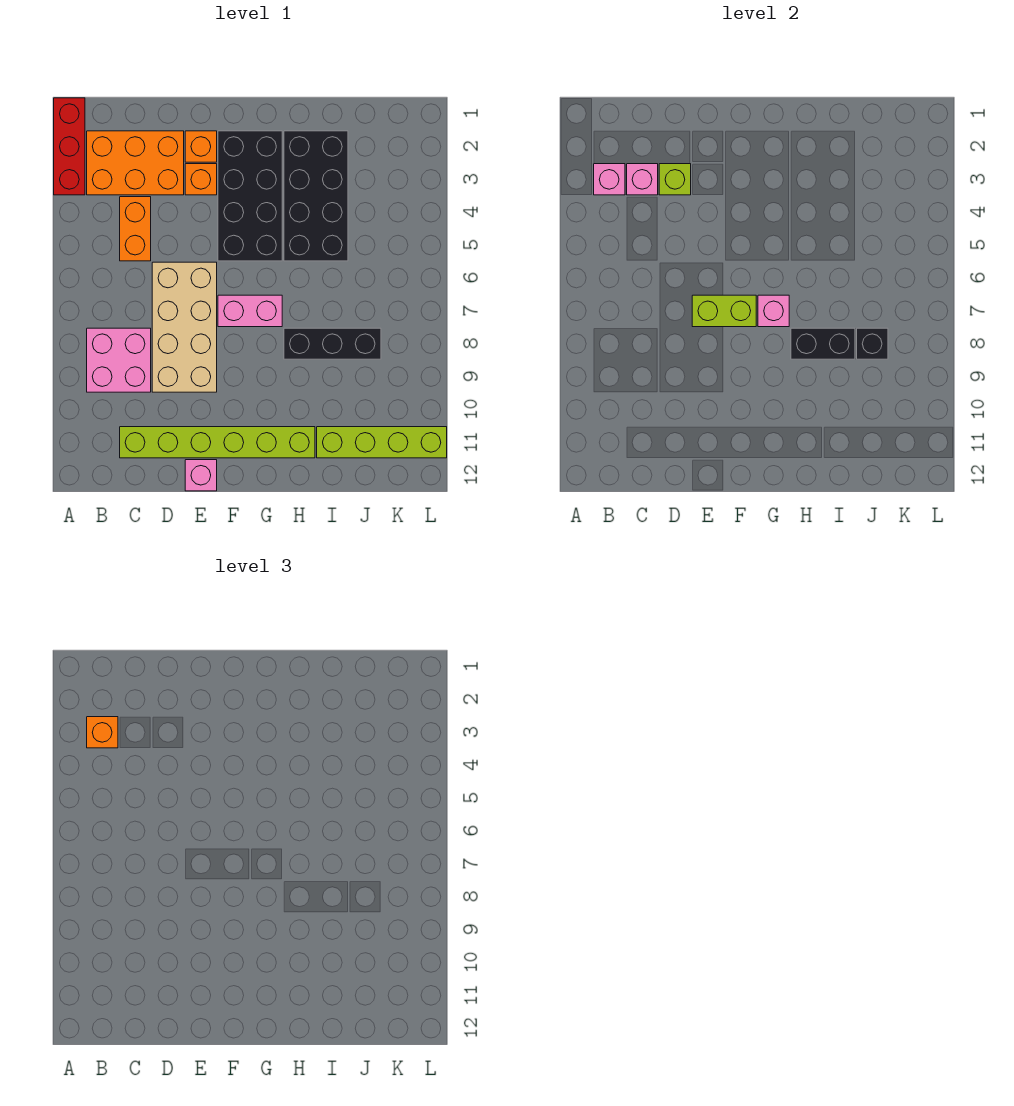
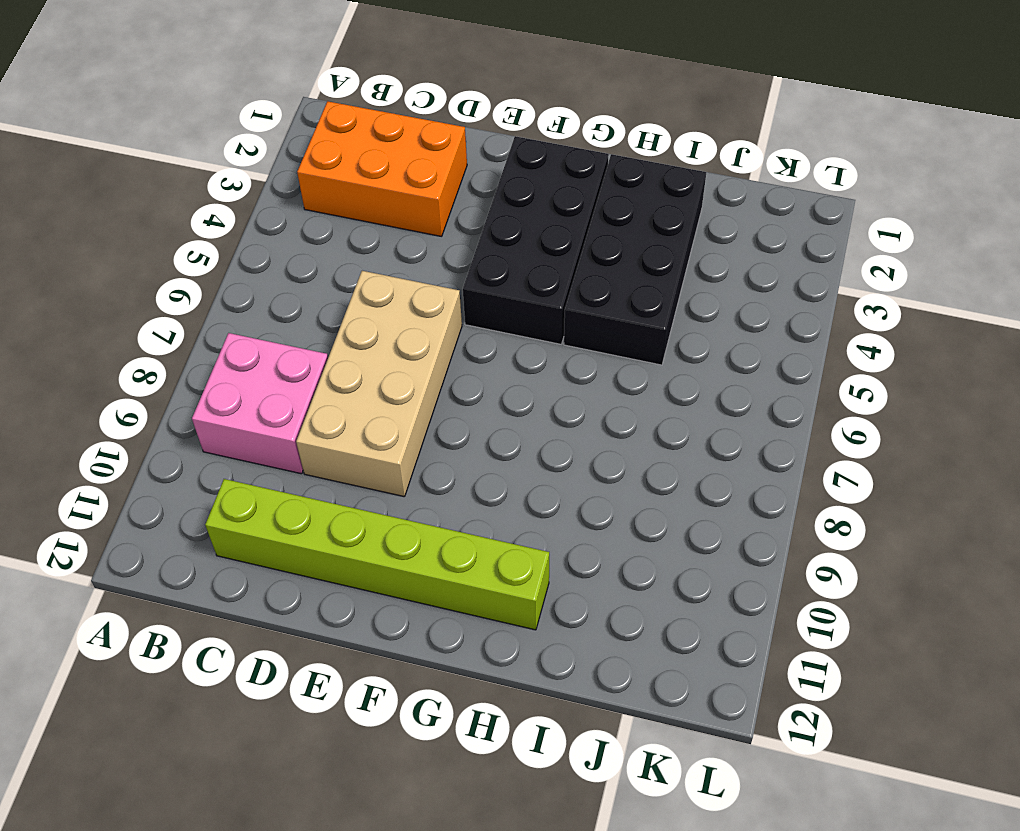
none -> red brick A1:A3 level 1
none -> orange brick C4:C5 level 1
none -> orange brick E2 level 1

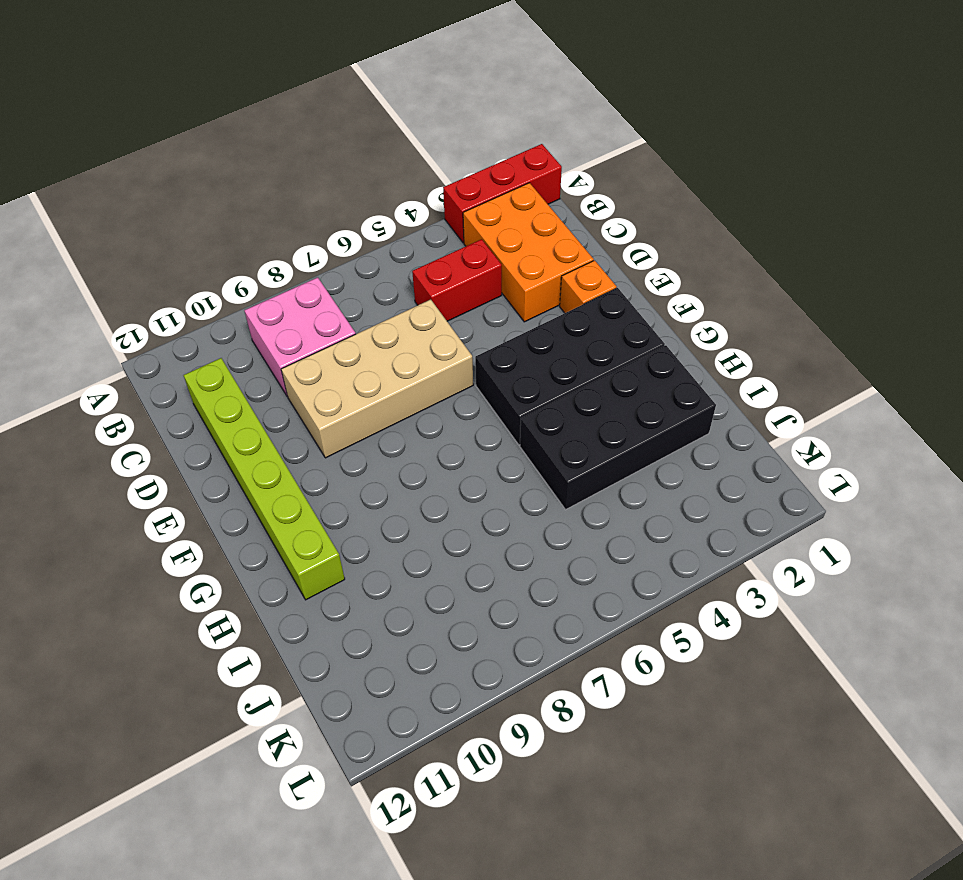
red brick C4:C5 level 1 -> orange brick C4:C5 level 1
none -> orange brick E3 level 1
none -> pink brick E12 level 1
none -> pink brick F7:G7 level 1

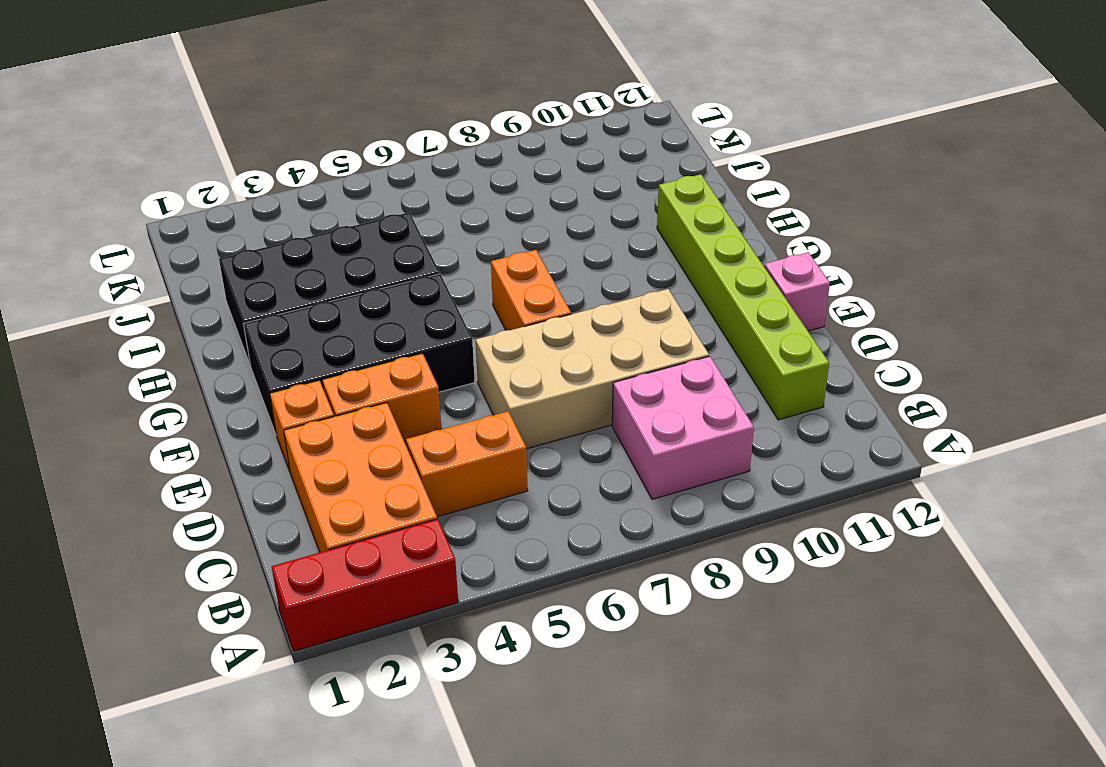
orange brick E3:E4 level 1 -> orange brick E3 level 1
orange brick F7:G7 level 1 -> pink brick F7:G7 level 1
none -> black brick H8:J8 level 1
none -> lime brick I11:L11 level 1
none -> pink brick B3 level 2

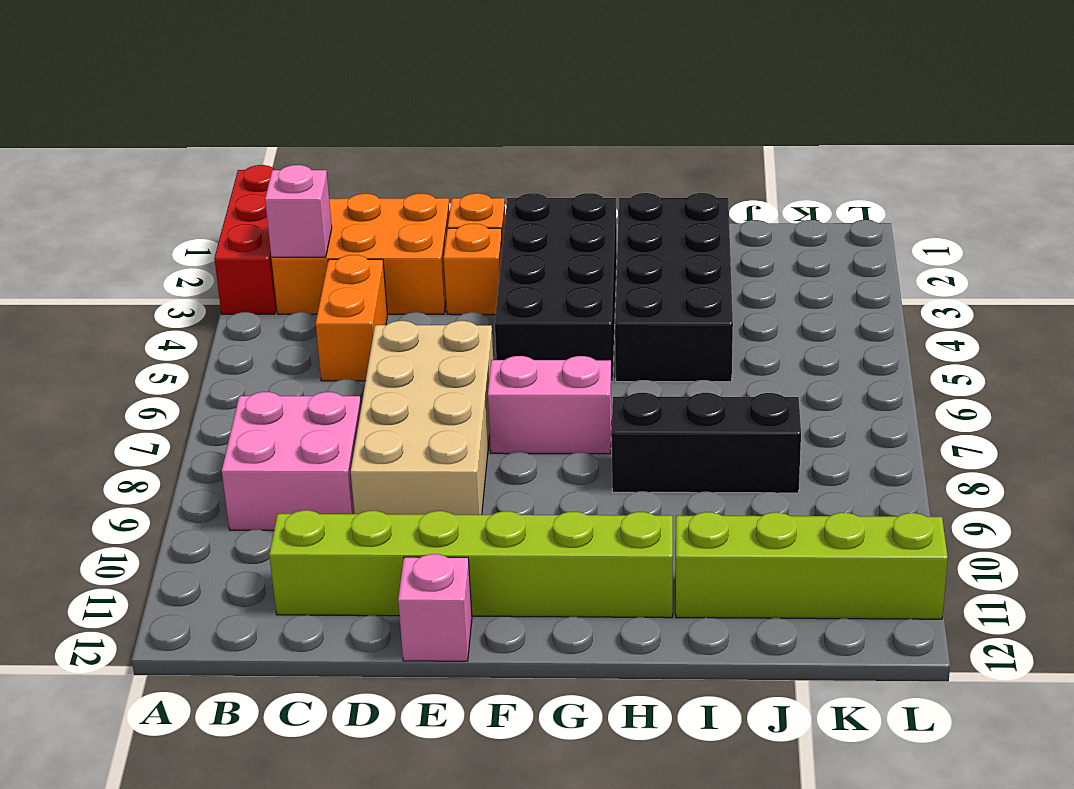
none -> pink brick C3 level 2
none -> lime brick D3 level 2
none -> lime brick E7:F7 level 2

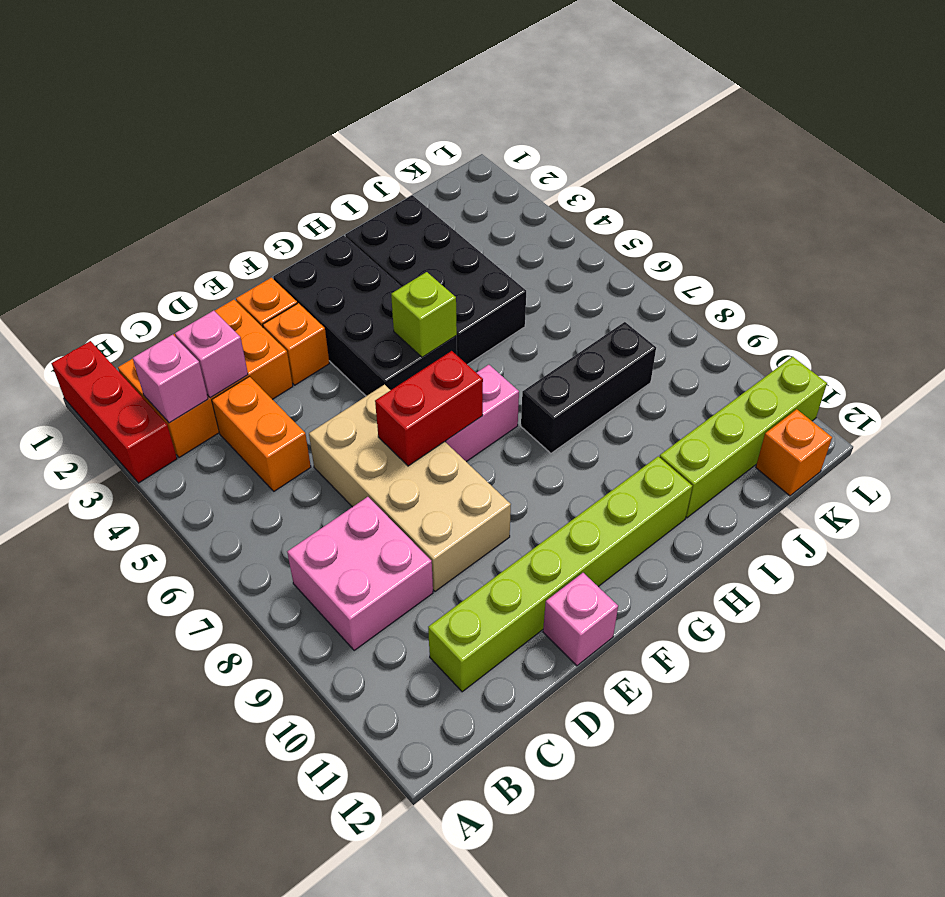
red brick E7:F7 level 2 -> lime brick E7:F7 level 2
lime brick G5 level 2 -> lime brick D3 level 2
orange brick K12 level 1 -> orange brick B3 level 3
none -> pink brick G7 level 2
none -> black brick H8:I8 level 2
none -> black brick J8 level 2

